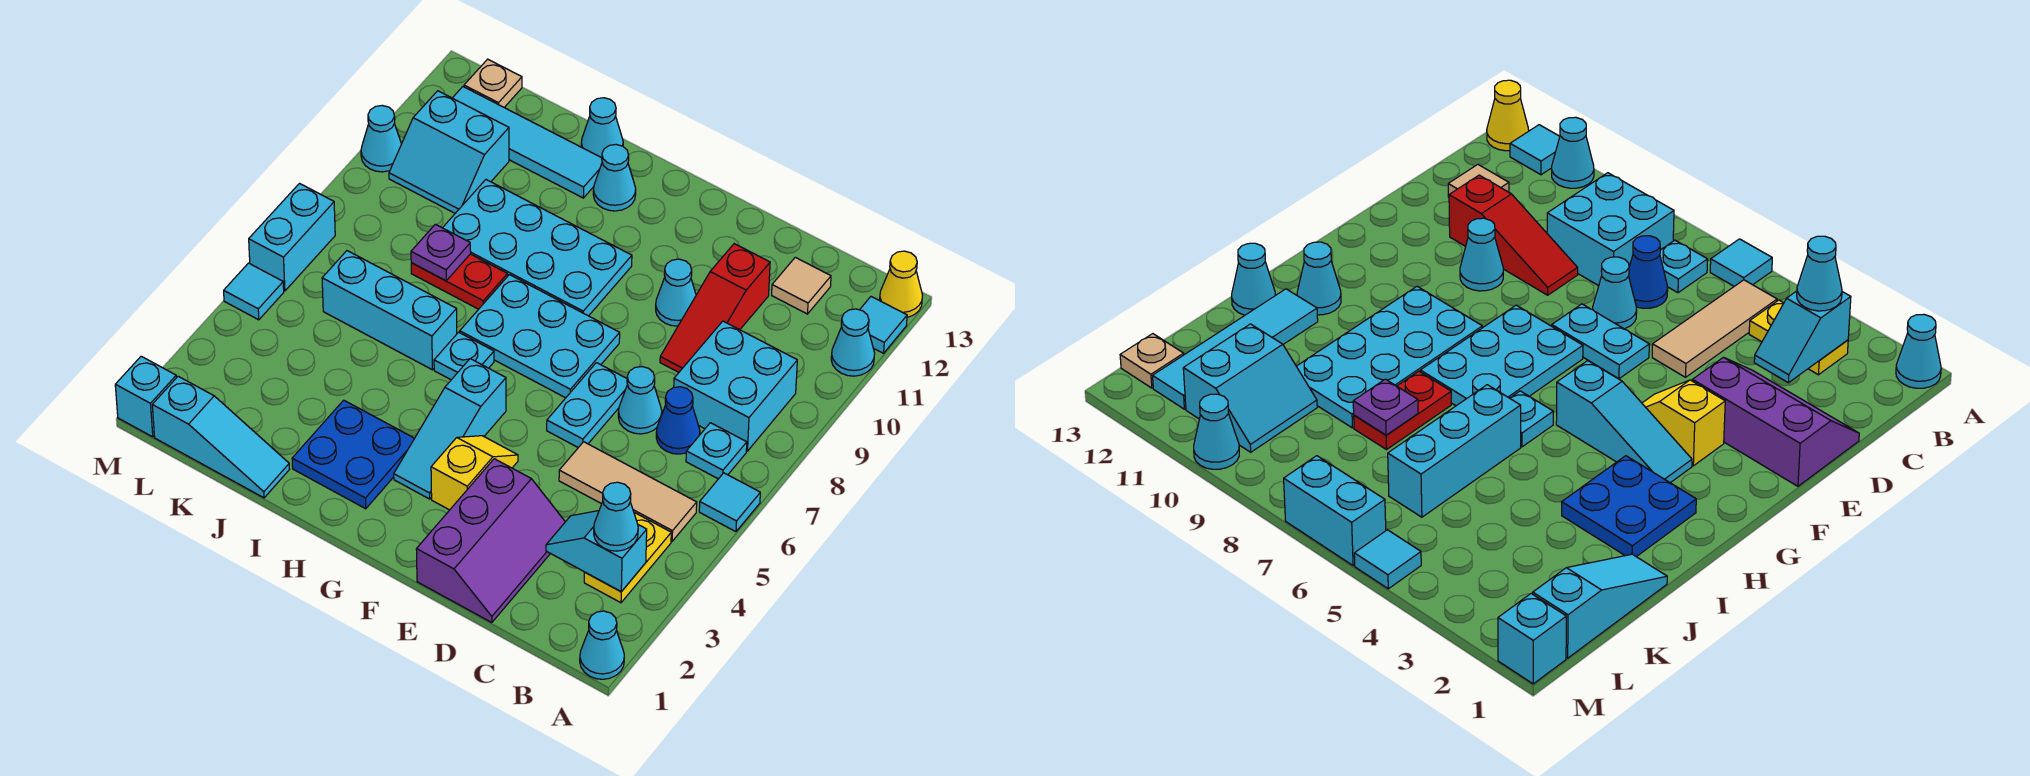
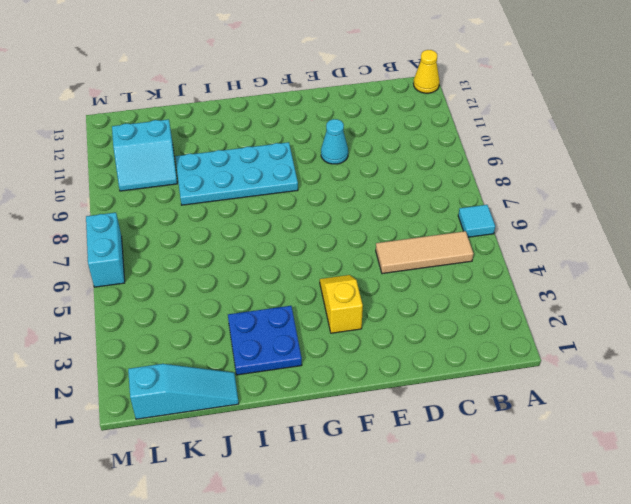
none -> cyan cone A1 level 1
none -> cyan cone A11 level 1
none -> cyan tile A12 level 1
none -> yellow plate B3:B4 level 1

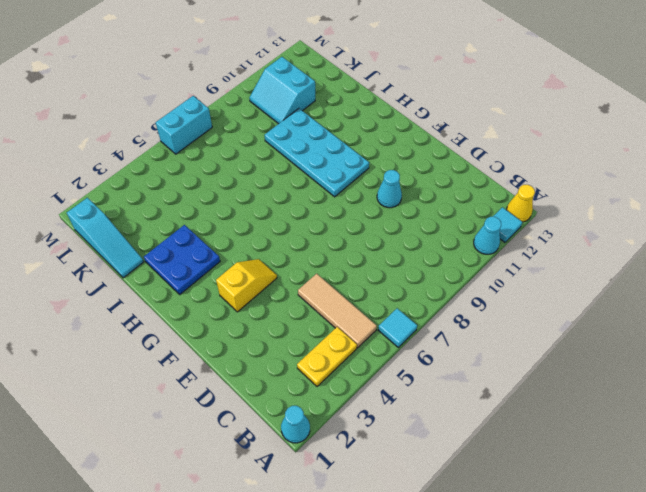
none -> cyan plate B7 level 1
none -> cyan brick B8:C9 level 1
none -> blue cone C7 level 1
none -> tan tile C12 level 1

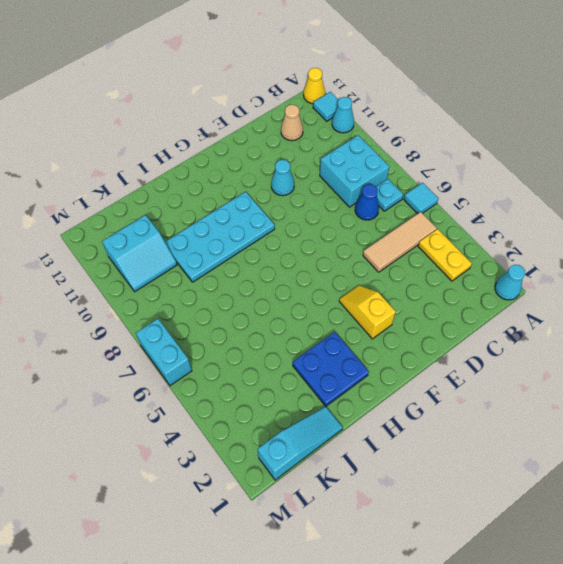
tan cone C12 level 1 -> tan tile C12 level 1
none -> purple slope D1:E3 level 1 top E
none -> cyan cone D7 level 1
none -> red slope D9:D11 level 1 top 11
none -> cyan plate E6:E7 level 1

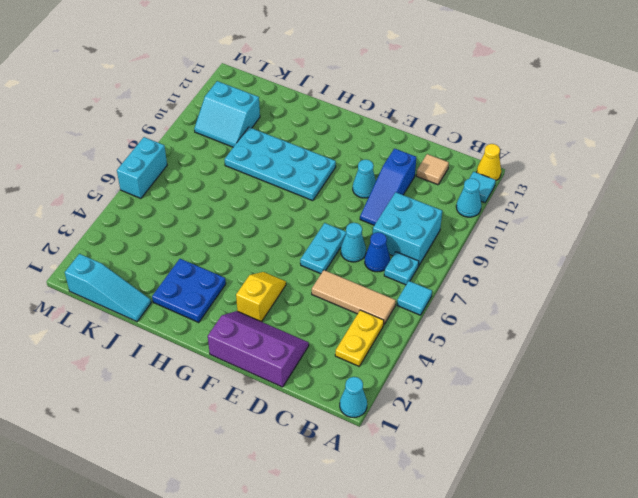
purple slope D1:F2 level 1 top 1 -> purple slope D1:E3 level 1 top E
blue slope D9:D11 level 1 top 11 -> red slope D9:D11 level 1 top 11
none -> cyan plate F7:H8 level 1
none -> cyan slope G3:G5 level 1 top 5
none -> cyan plate H6 level 1
none -> cyan cone H12 level 1

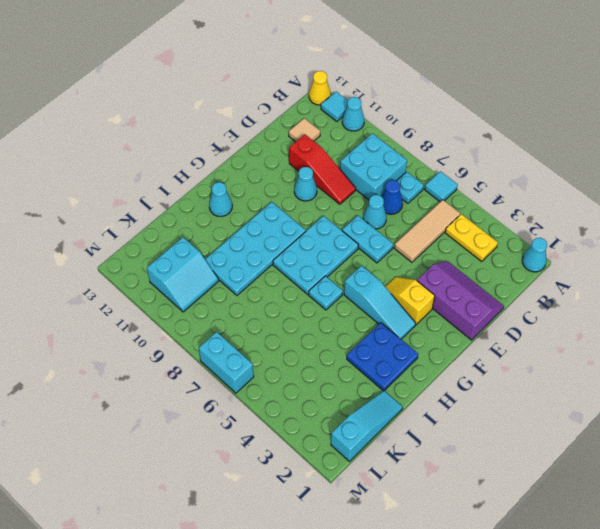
none -> cyan brick I6:K6 level 1
none -> red plate I8:J8 level 1
none -> cyan tile I12:L12 level 1
none -> cyan cone I13 level 1

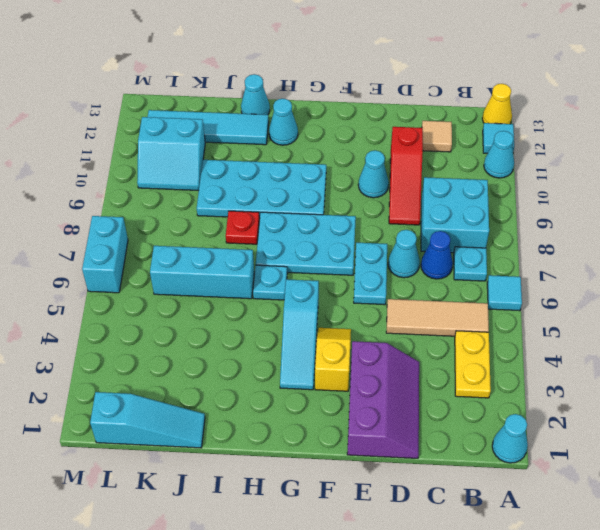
red plate I8 level 1 -> red plate I8:J8 level 1
none -> blue plate H2:I3 level 1
none -> tan plate L13 level 1
none -> cyan brick M1 level 1
none -> cyan tile M5 level 1

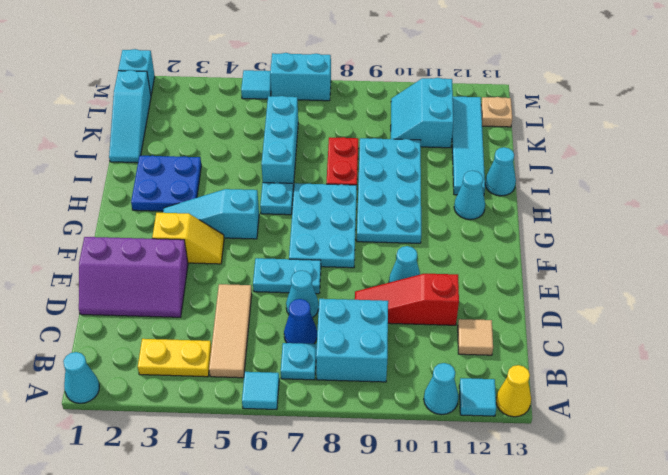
none -> cyan cone M10 level 1
none -> cyan slope B3:C3 level 2 top B
none -> purple plate J8 level 2
none -> cyan cone B3 level 3

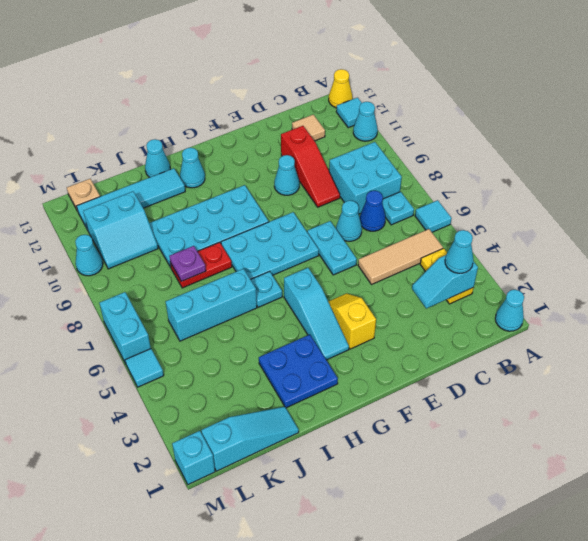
none -> purple slope D1:E3 level 1 top E

